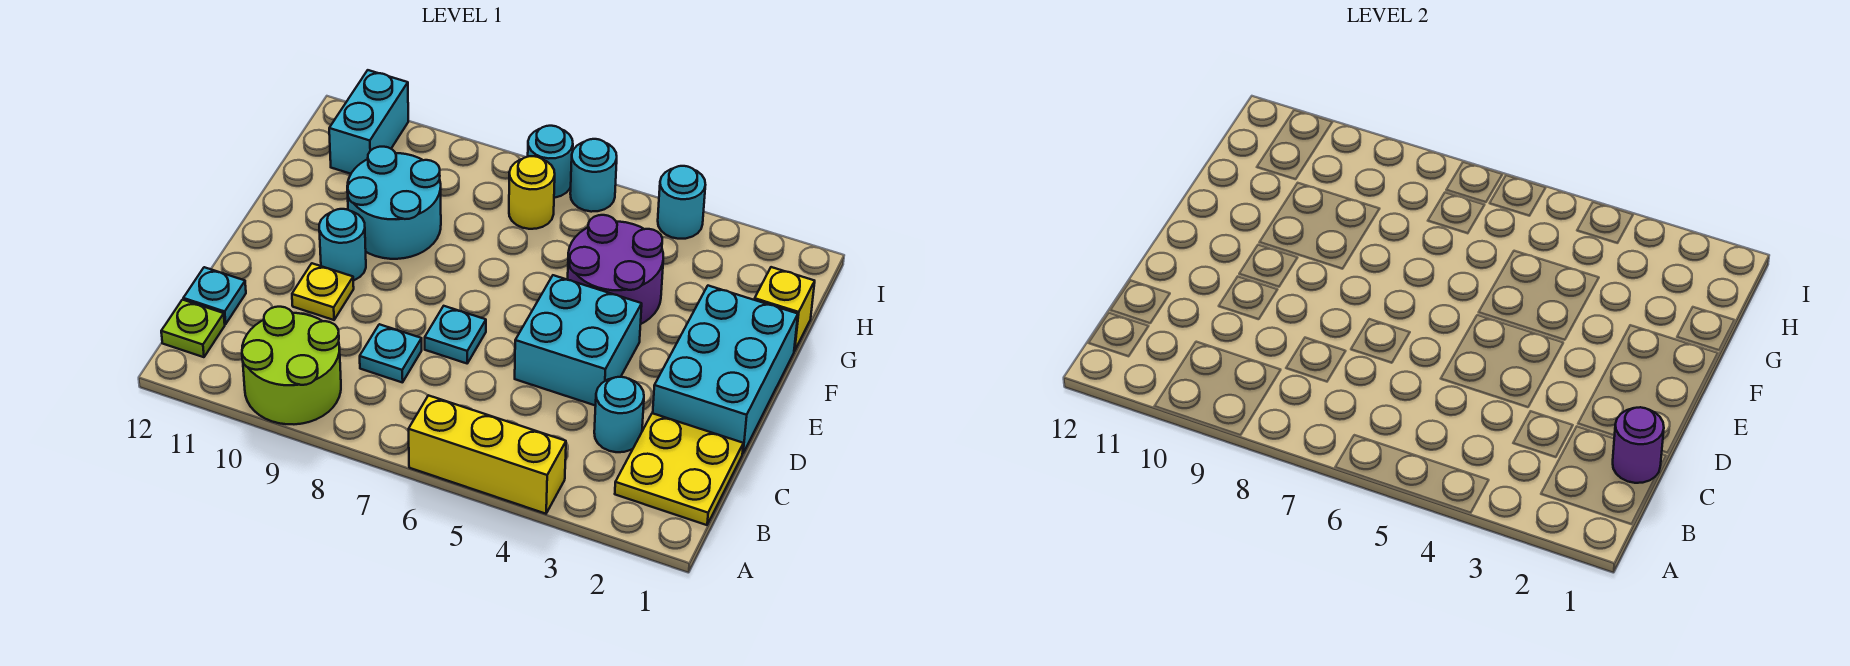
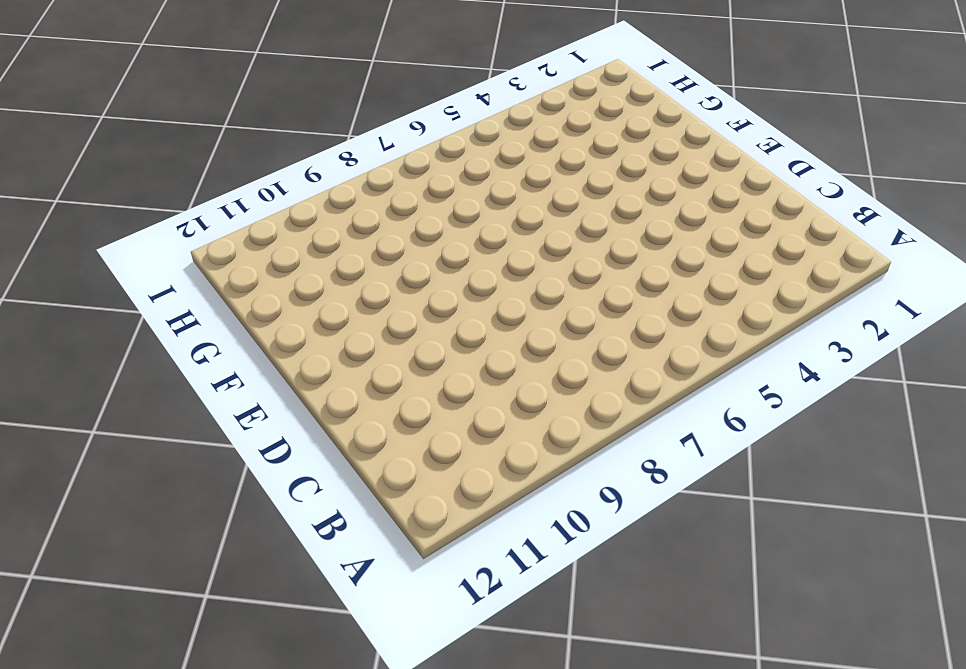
none -> yellow brick A4:A6 level 1
none -> lime round brick A9:B10 level 1
none -> yellow plate B1:C2 level 1

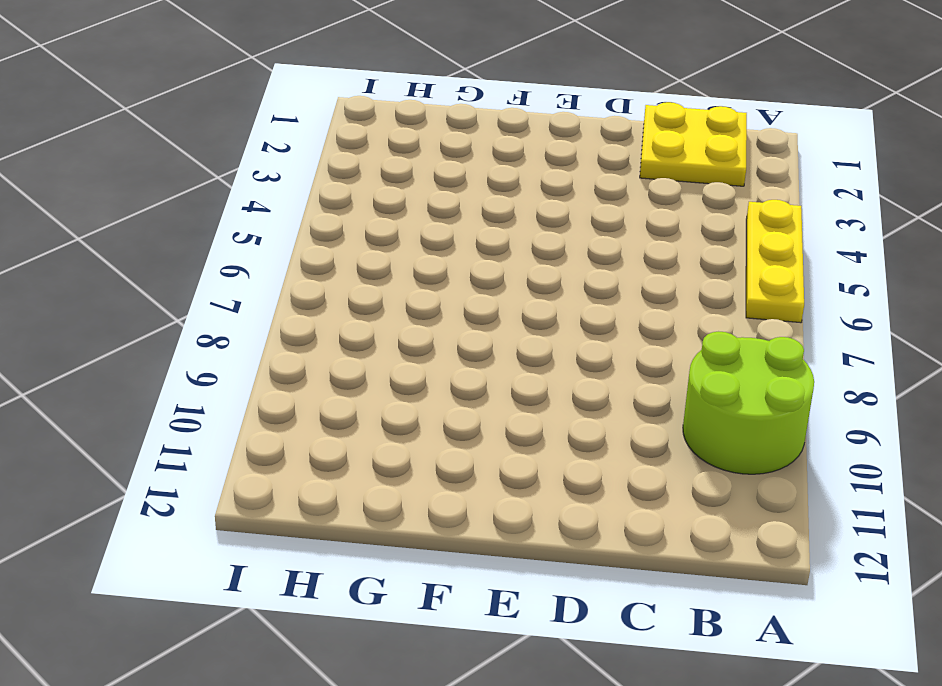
yellow plate A4:A6 level 1 -> yellow brick A4:A6 level 1
none -> lime plate B12 level 1
none -> cyan round brick C3 level 1
none -> cyan plate C8 level 1

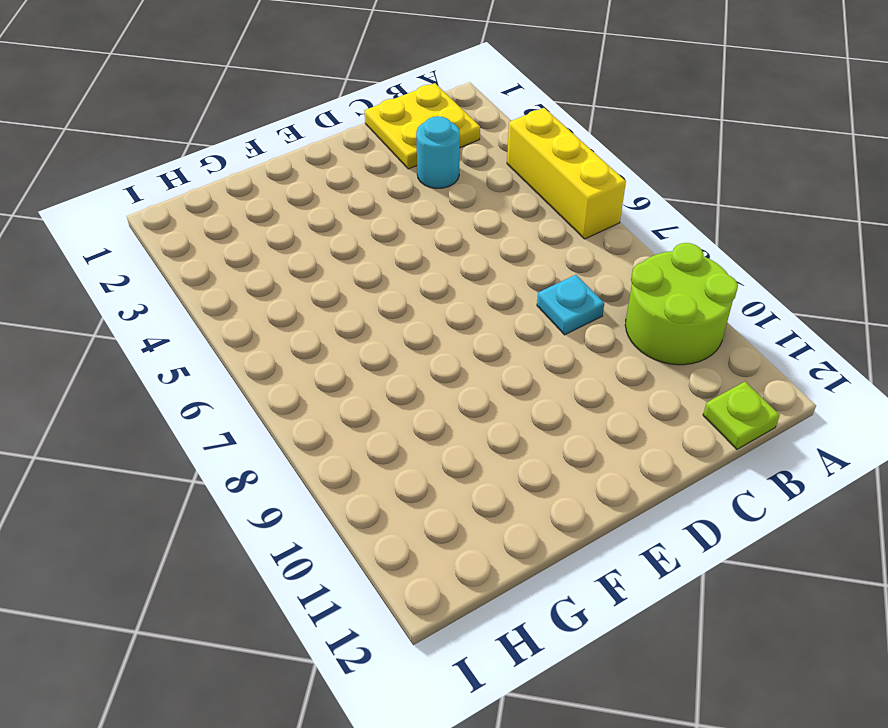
none -> cyan plate C12 level 1
none -> cyan brick D1:F2 level 1
none -> cyan brick D4:E5 level 1

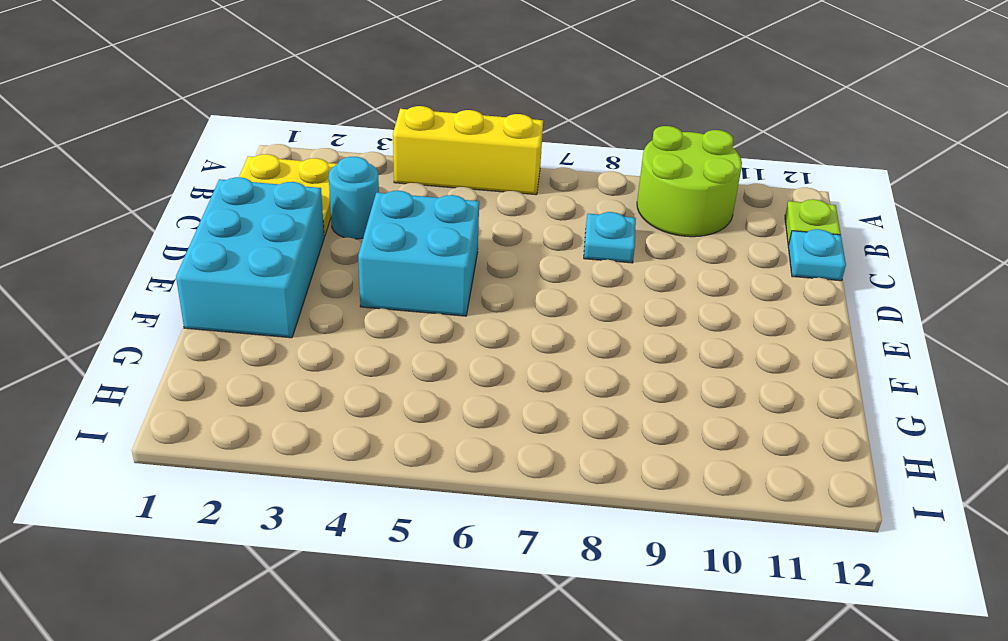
none -> cyan plate D7 level 1
none -> yellow plate D10 level 1
none -> cyan round brick E10 level 1

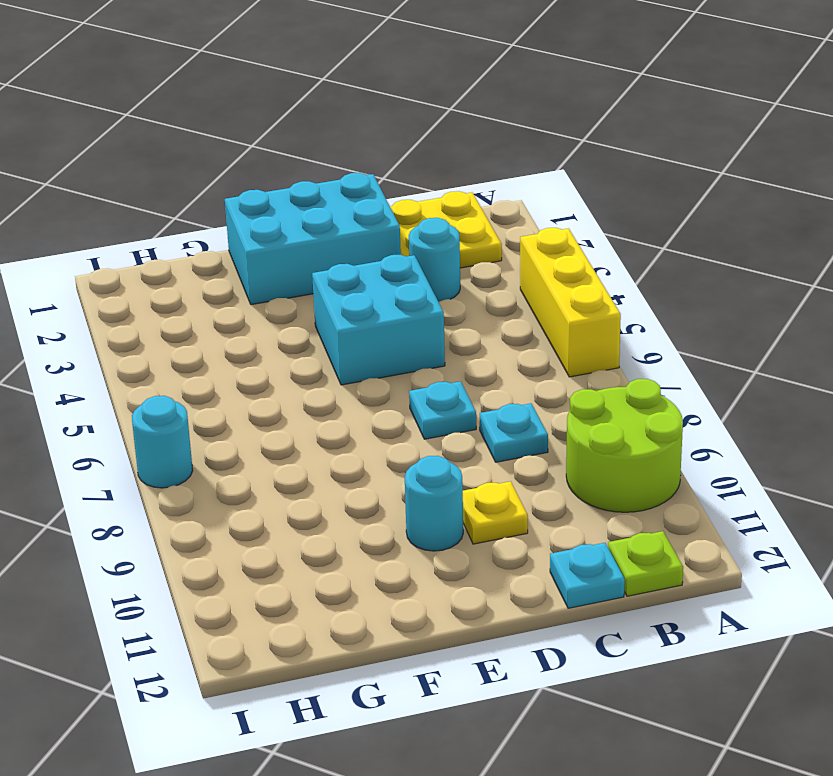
none -> purple round brick F4:G5 level 1
none -> cyan round brick F9:G10 level 1
none -> yellow brick G1 level 1

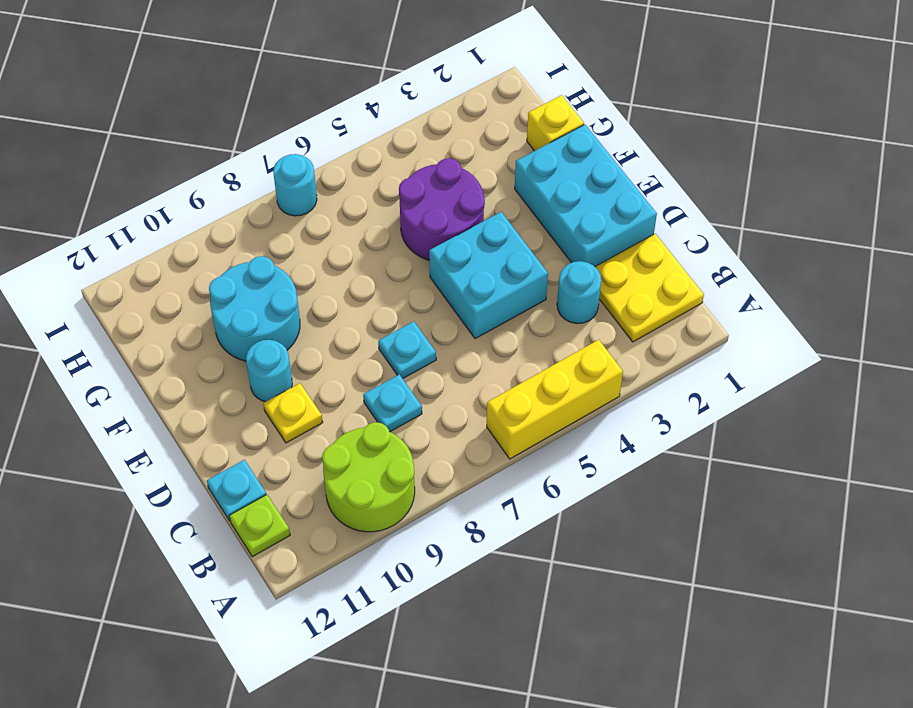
none -> yellow round brick H7 level 1
none -> cyan brick H11:I11 level 1
none -> cyan round brick I4 level 1

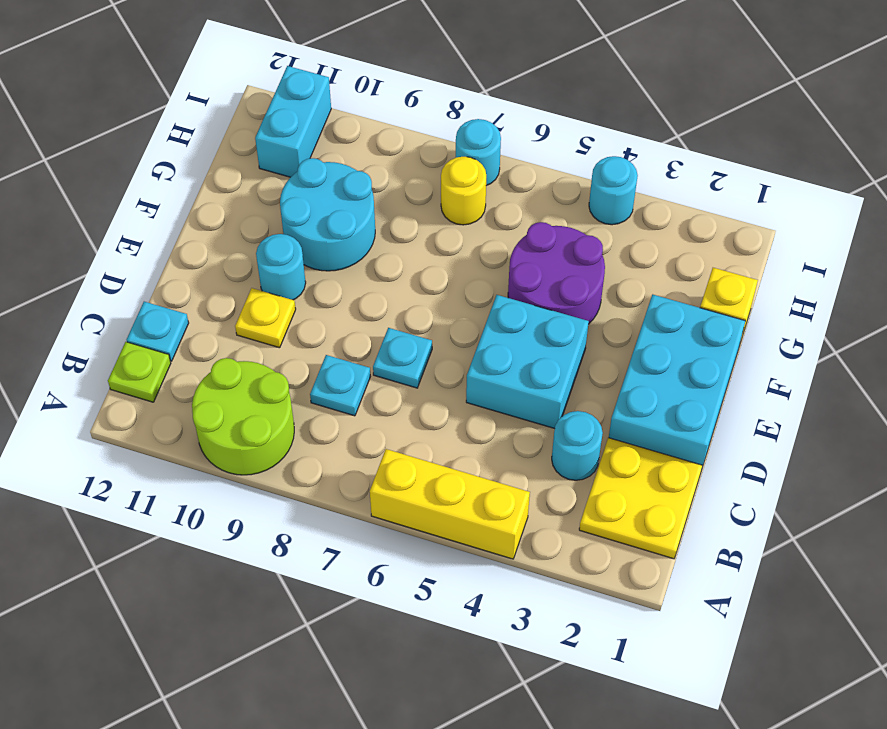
none -> cyan round brick I6 level 1
none -> purple round brick C1 level 2

